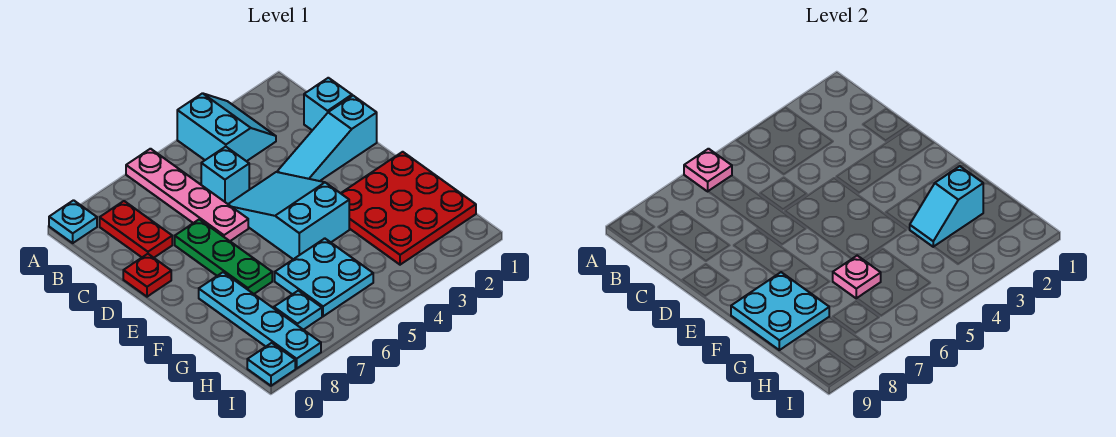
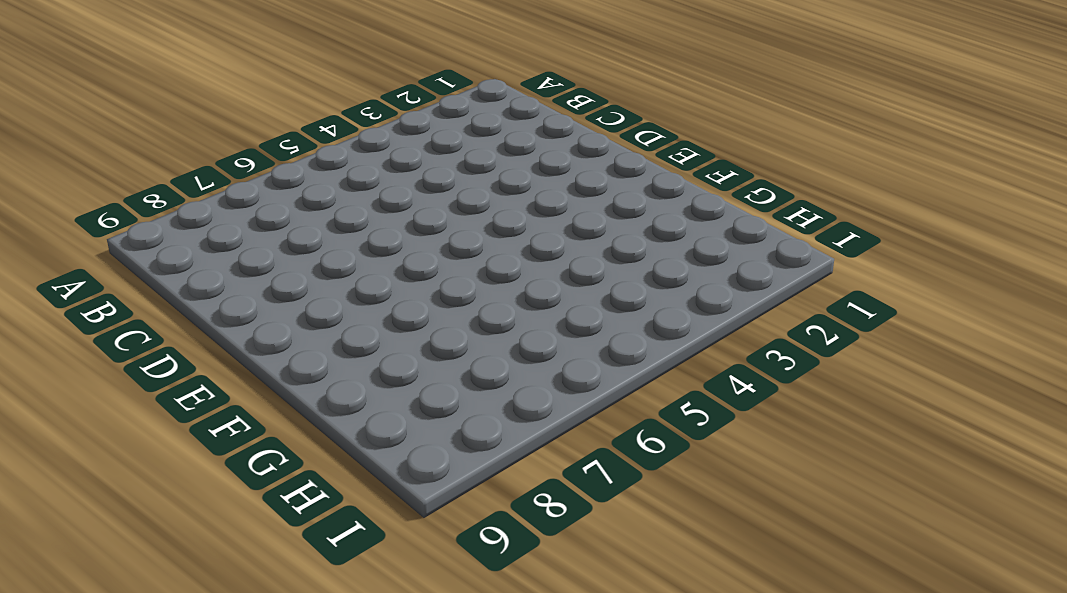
none -> cyan slope A3:B4 level 1 top 4
none -> pink plate A6:D6 level 1
none -> cyan plate A9 level 1

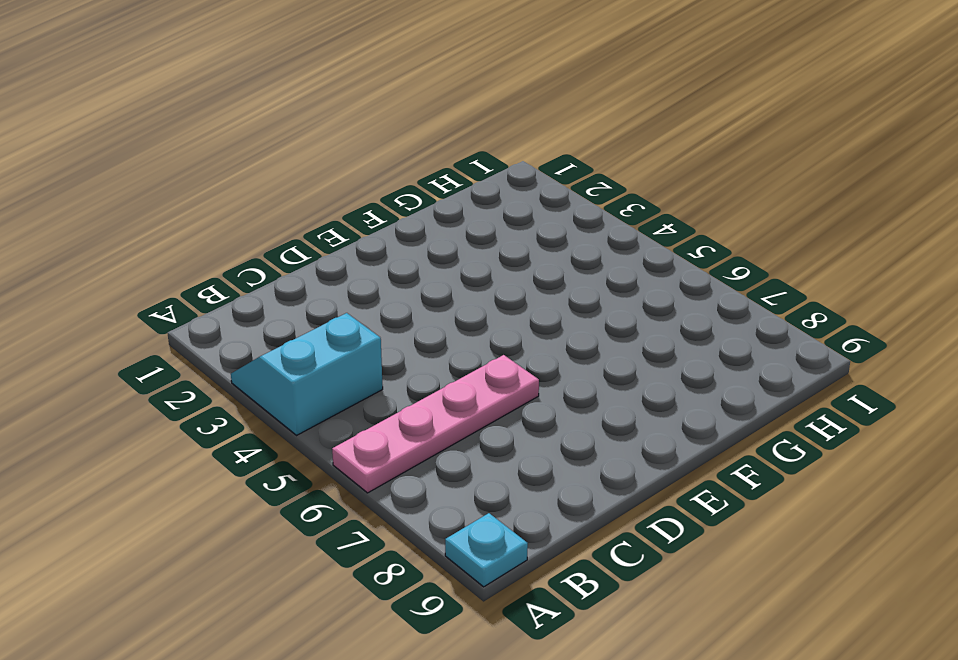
none -> red plate B8:C8 level 1
none -> cyan brick C1 level 1
none -> cyan brick C5 level 1

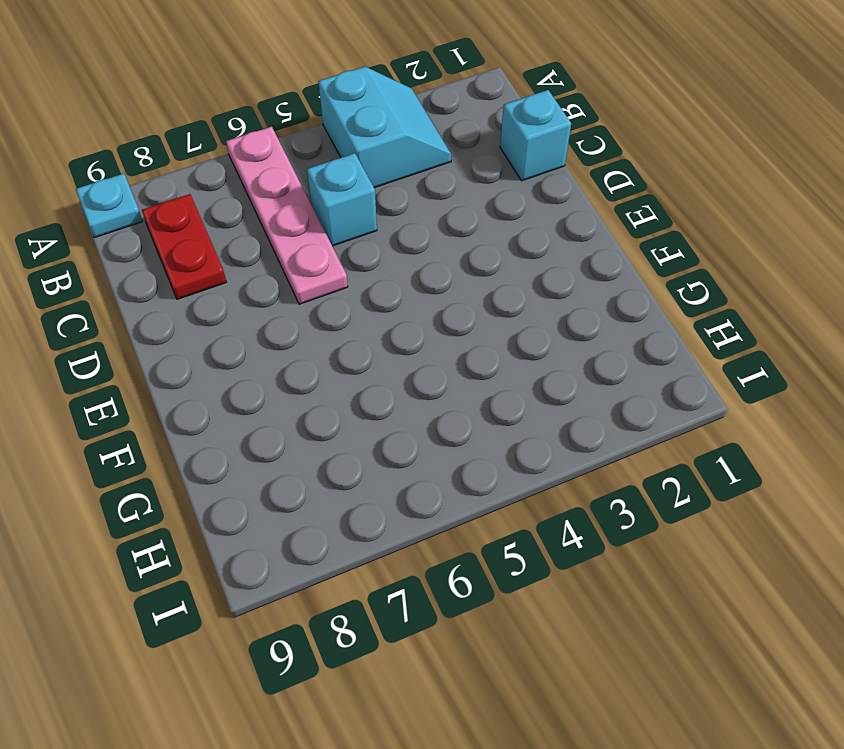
none -> cyan slope D1:D3 level 1 top 1
none -> cyan slope D4:F5 level 1 top F
none -> green plate D7:F7 level 1

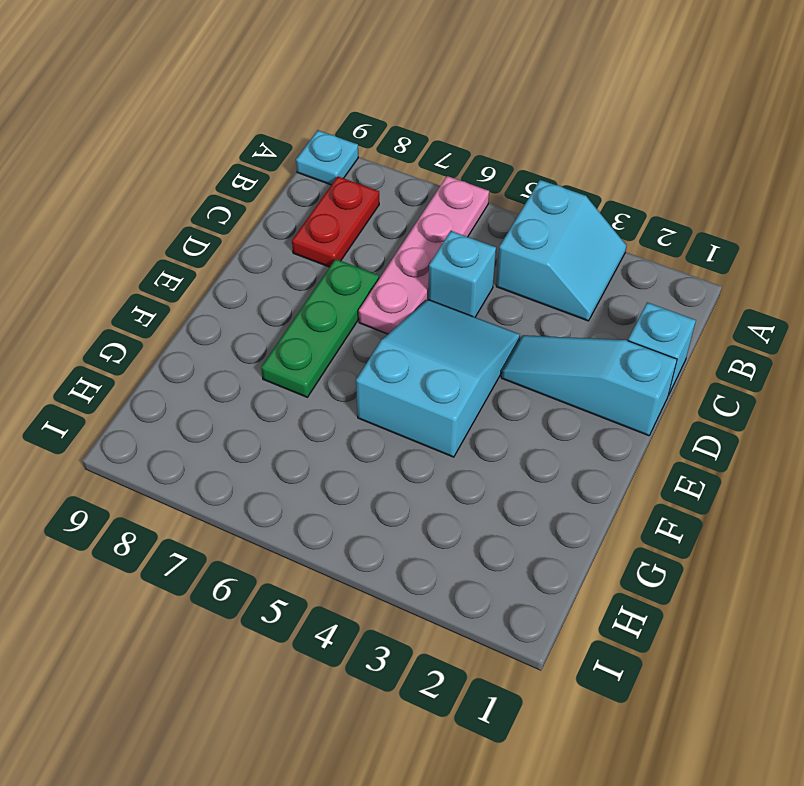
none -> red plate D9 level 1
none -> red plate F1:H3 level 1
none -> cyan plate F8:I8 level 1

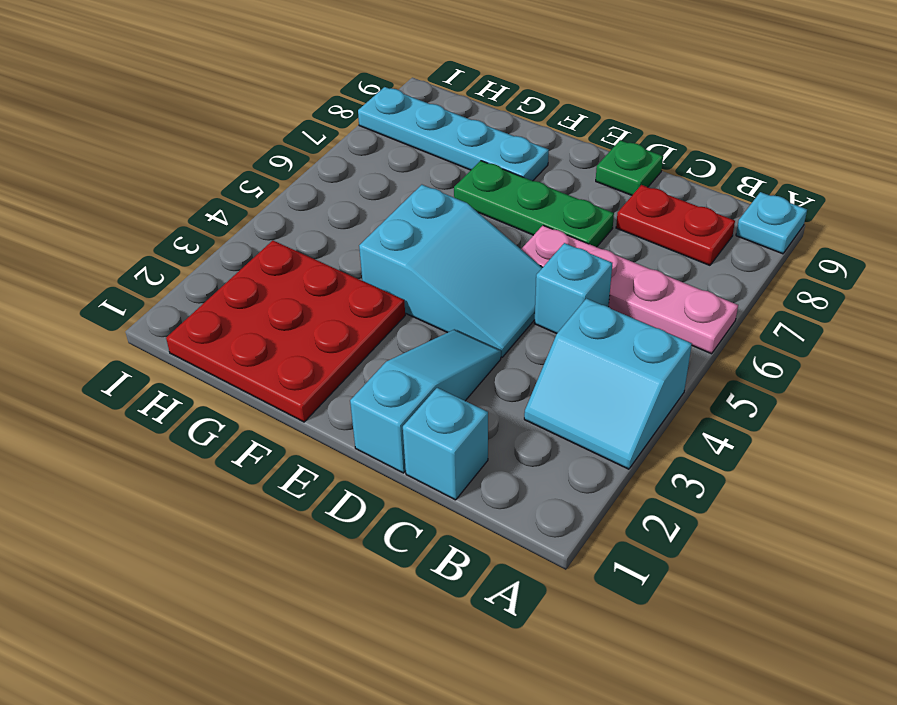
green plate D9 level 1 -> red plate D9 level 1
none -> cyan plate G5:H6 level 1
none -> cyan plate H7 level 1
none -> cyan plate I9 level 1

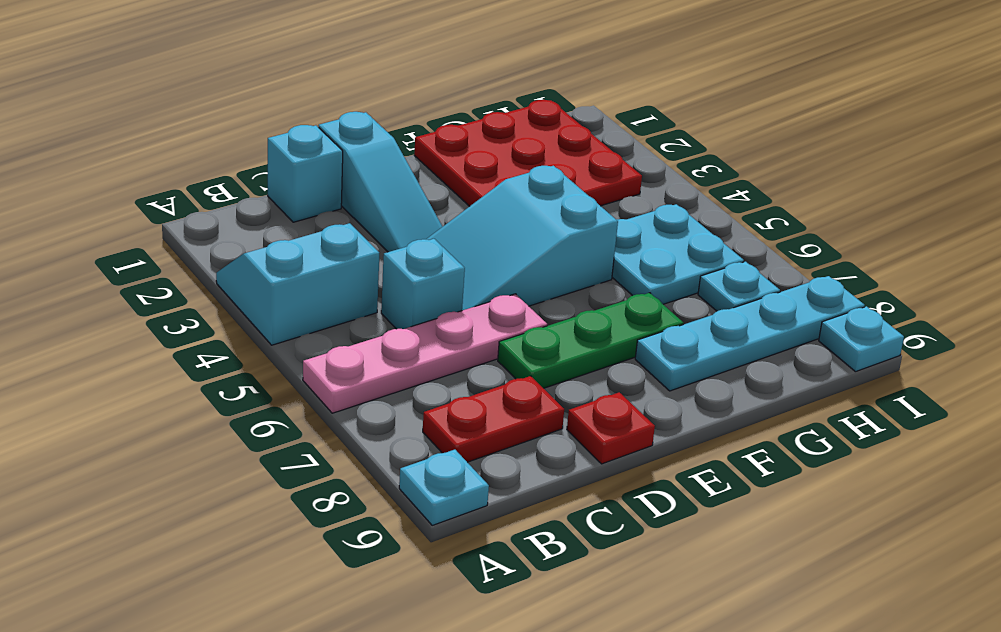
none -> pink plate A6 level 2
none -> cyan plate F8:G9 level 2
none -> cyan slope G2:G3 level 2 top 2

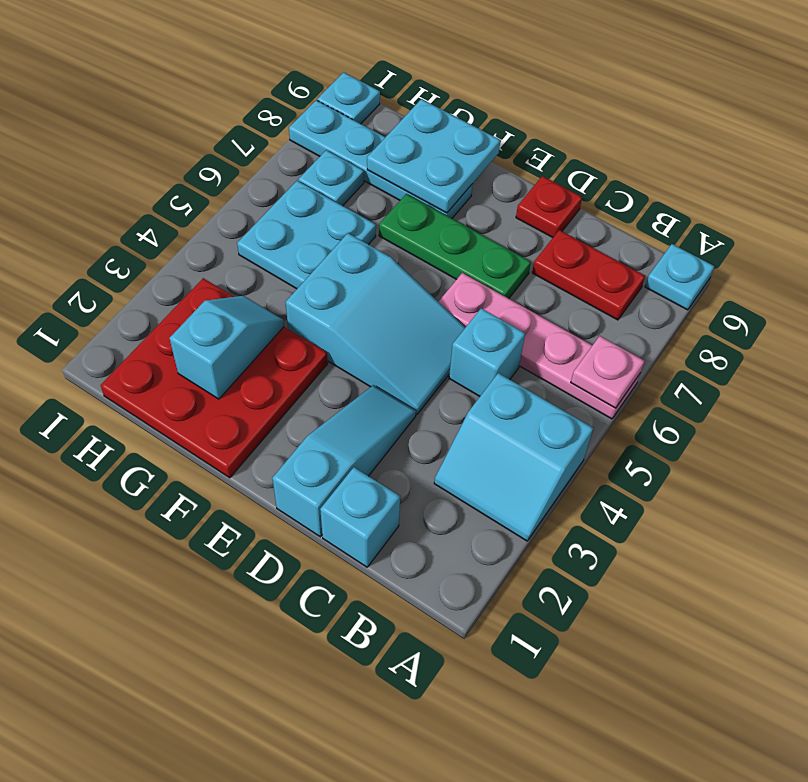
none -> pink plate G6 level 2

